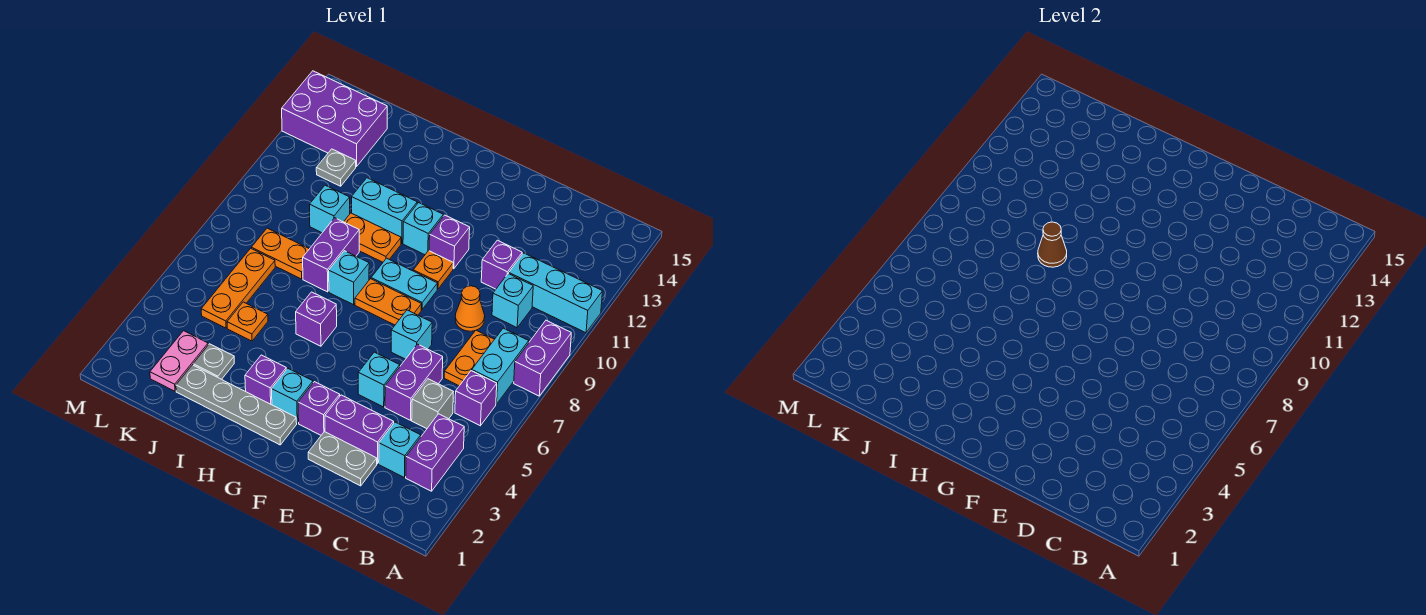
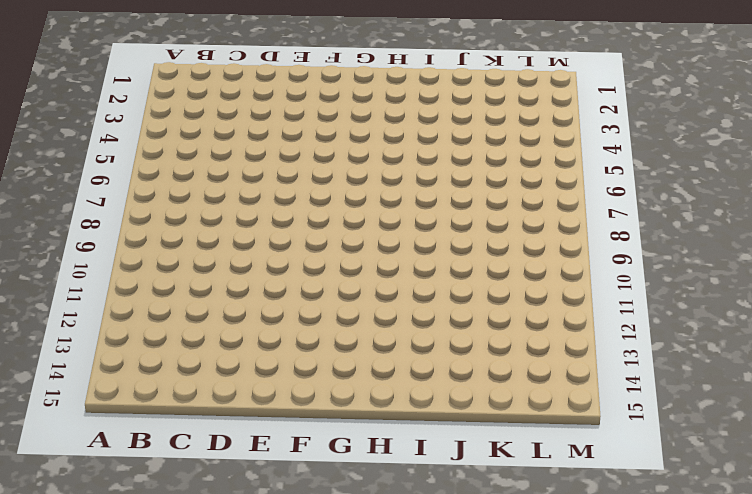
none -> purple brick A8:A9 level 1
none -> cyan brick A11:C11 level 1
none -> purple brick B3:B4 level 1
none -> purple brick B6 level 1

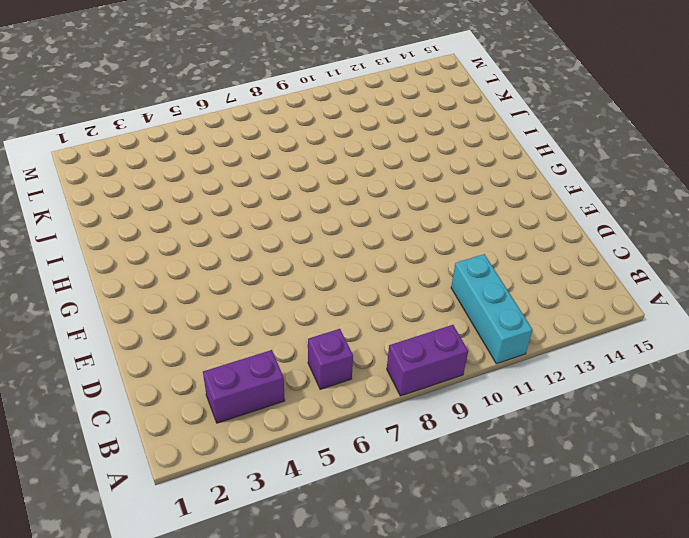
none -> cyan brick B7:B8 level 1
none -> cyan brick C3 level 1
none -> grey brick C5 level 1
none -> orange plate C7:C8 level 1

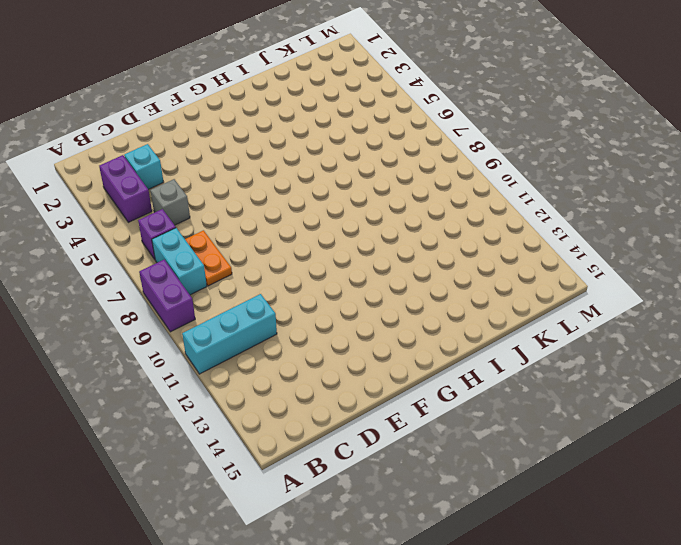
none -> cyan brick C10 level 1
none -> grey plate D2:E2 level 1
none -> purple brick D3:E3 level 1
none -> purple brick D5:D6 level 1

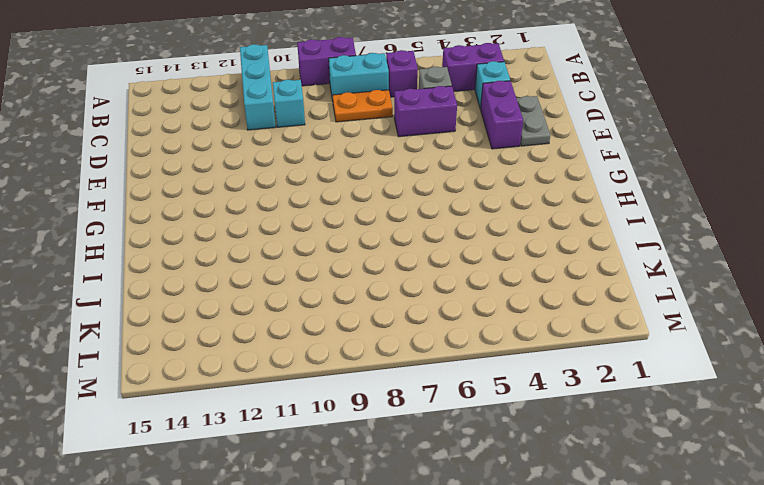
none -> orange cone D9 level 1
none -> purple brick D11 level 1
none -> cyan brick E5 level 1
none -> cyan brick E7 level 1

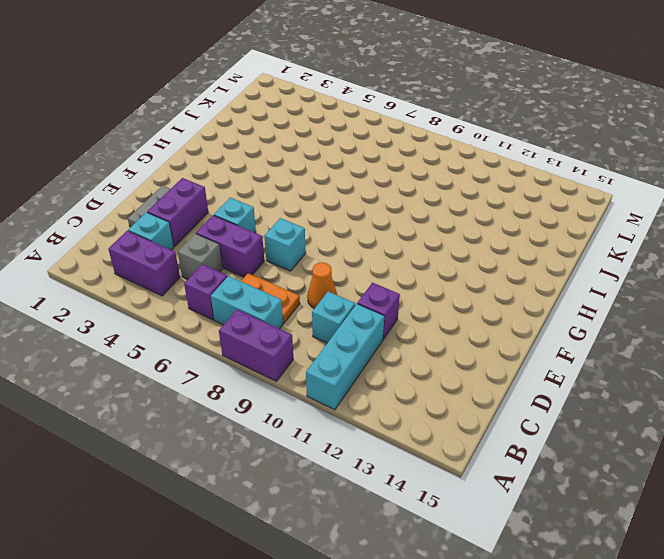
none -> purple brick F3 level 1
none -> orange plate F8:G8 level 1
none -> cyan plate F9:G9 level 1
none -> orange plate F10 level 1

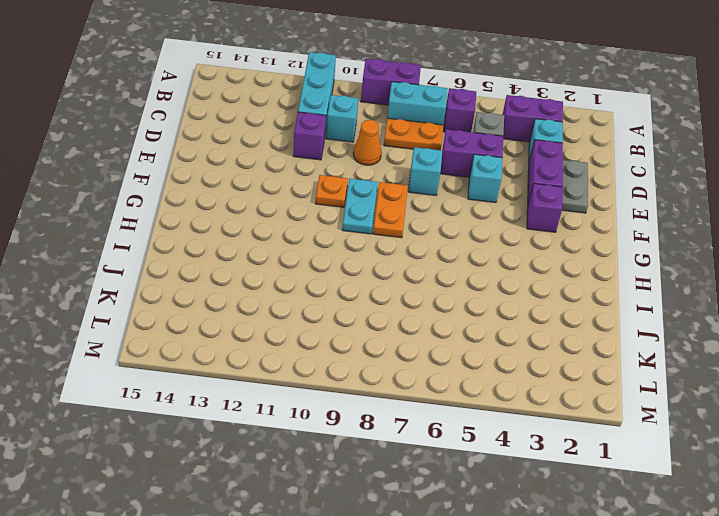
none -> purple brick F11 level 1
none -> grey plate G2:J2 level 1
none -> cyan brick G3 level 1
none -> cyan brick G11 level 1

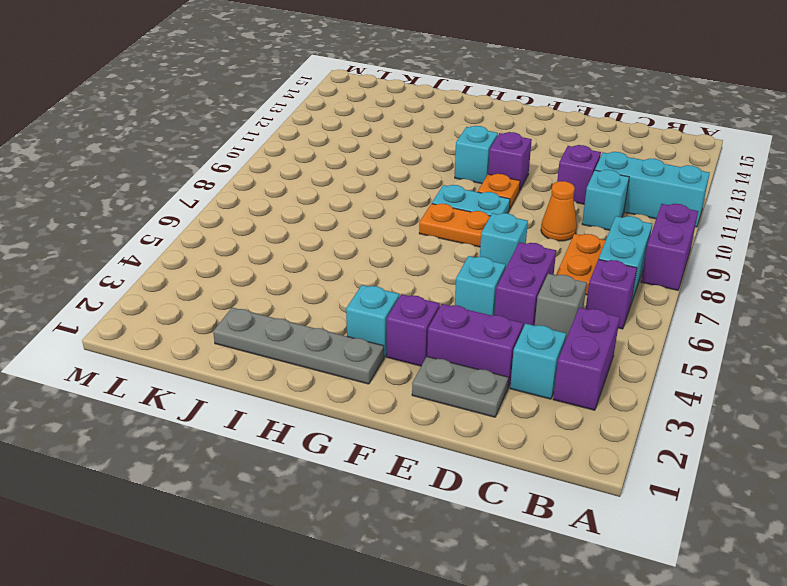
none -> purple brick H3 level 1
none -> purple brick H6 level 1
none -> cyan brick H8 level 1
none -> orange plate H10:I10 level 1

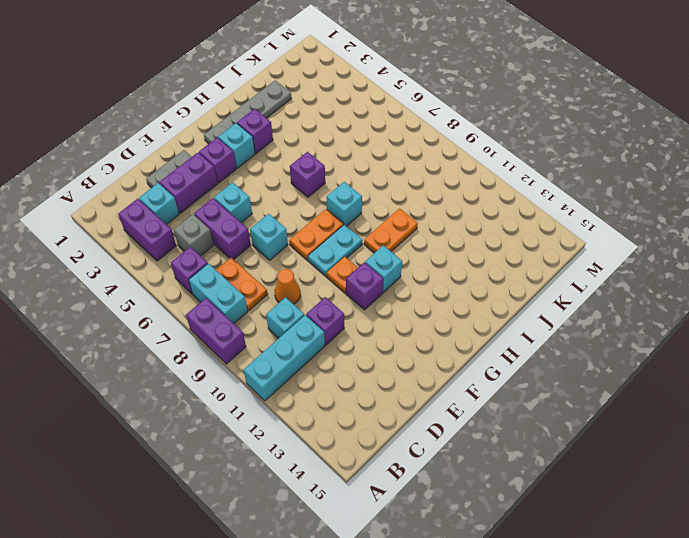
none -> cyan brick H11:I11 level 1
none -> purple brick I8:I9 level 1
none -> grey plate J3 level 1
none -> orange plate J5 level 1

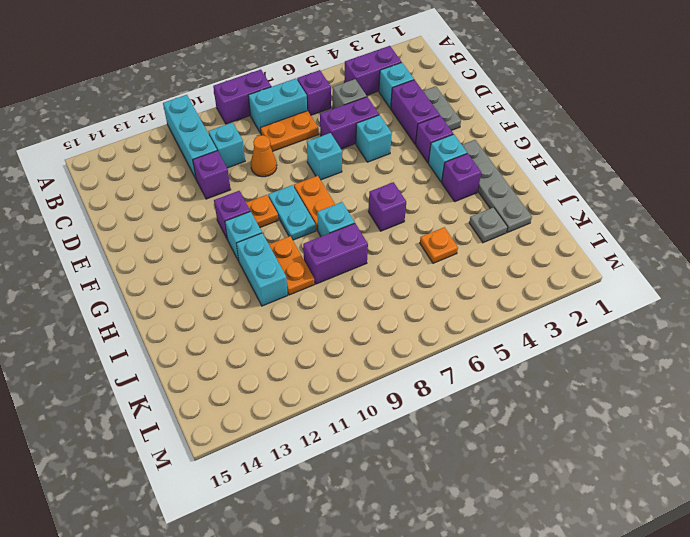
none -> orange plate J8:K8 level 1
none -> cyan brick J10 level 1
none -> pink plate K2:K3 level 1
none -> orange plate K5:K7 level 1

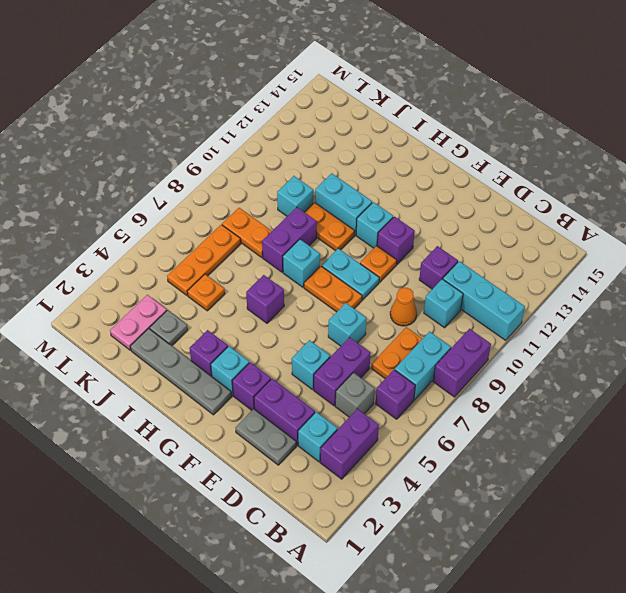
none -> grey plate K12 level 1
none -> purple brick K13:M14 level 1
none -> brown cone I9 level 2

